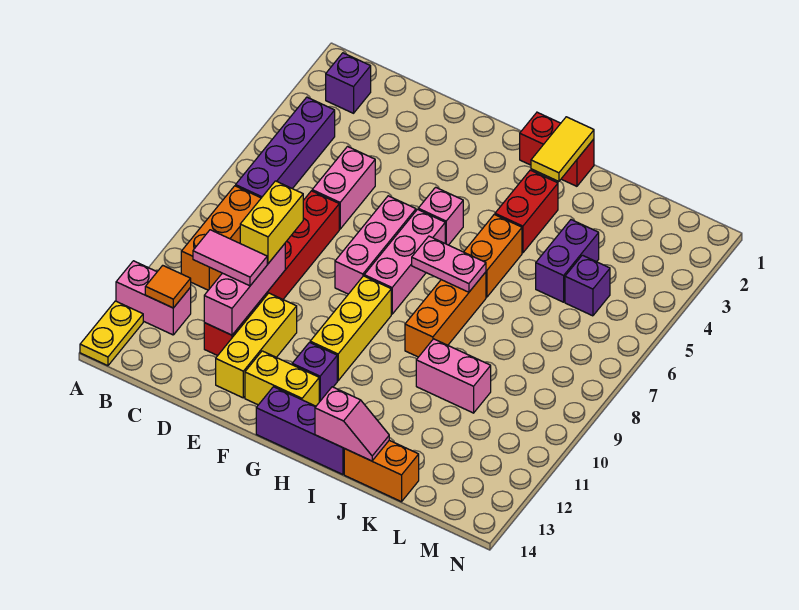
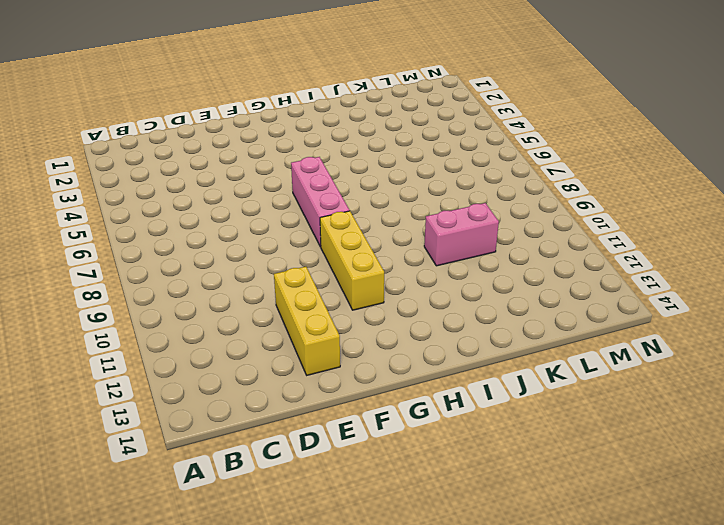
none -> pink brick A12:B12 level 1
none -> yellow plate A13:A14 level 1
none -> purple brick B2 level 1
none -> purple brick B4:B7 level 1

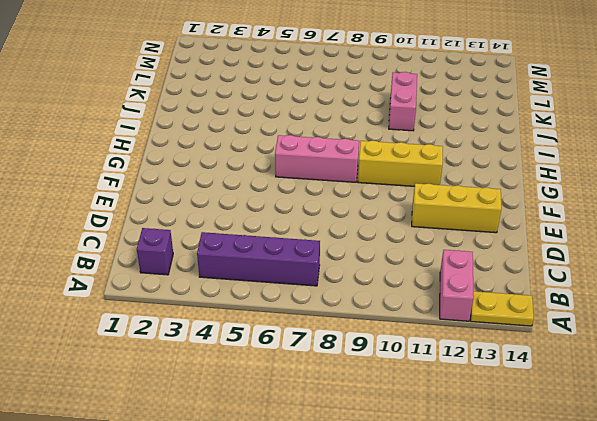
none -> orange brick B8:B10 level 1
none -> pink brick D5:D6 level 1
none -> red brick D7:D12 level 1
none -> pink brick F6:F8 level 1

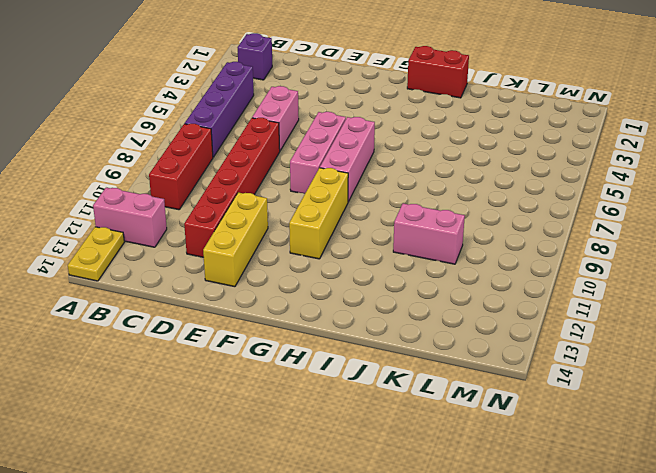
red brick B8:B10 level 1 -> orange brick B8:B10 level 1
none -> yellow brick F13:G13 level 1
none -> pink brick G5 level 1
none -> purple brick G12 level 1
none -> purple brick G14:I14 level 1

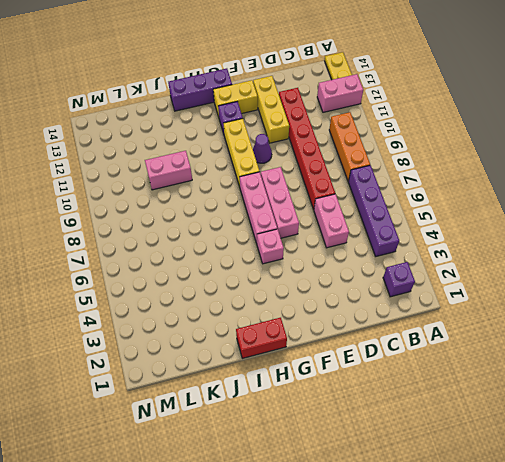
purple cone F10 level 1 -> none
none -> red brick I3:I4 level 1
none -> orange brick I5:I6 level 1
none -> orange brick I7:I9 level 1
none -> orange brick J14:K14 level 1

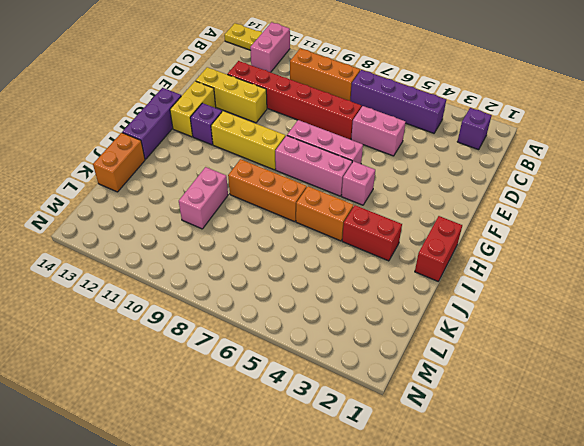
none -> purple brick K4:K5 level 1
none -> purple brick L5 level 1
none -> orange tile B12 level 2
none -> pink brick D10:D12 level 2

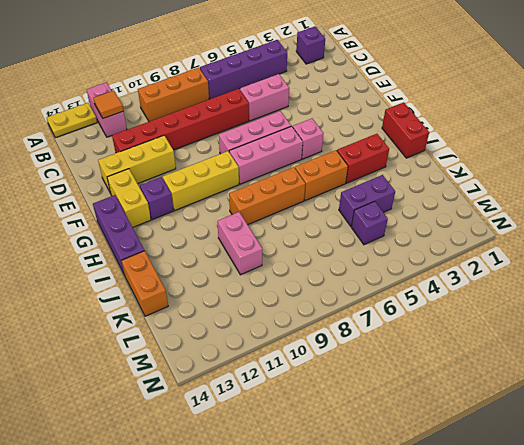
none -> pink brick D10:D12 level 2
none -> pink plate H7:I7 level 2
none -> yellow tile I1:I2 level 2
none -> pink slope I14:J14 level 2 top I

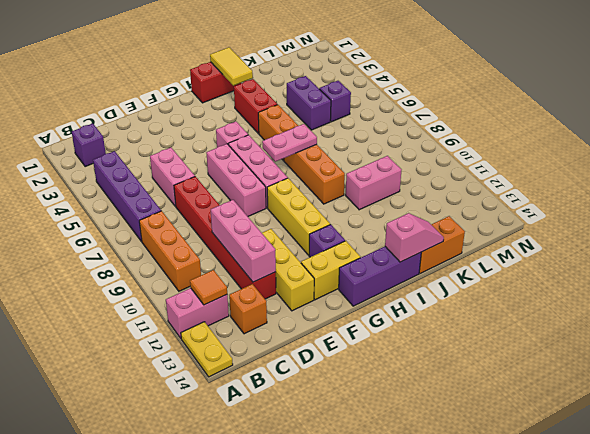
orange brick C13 level 1 -> none
none -> pink tile C11:D11 level 3
none -> yellow brick D9:D10 level 3

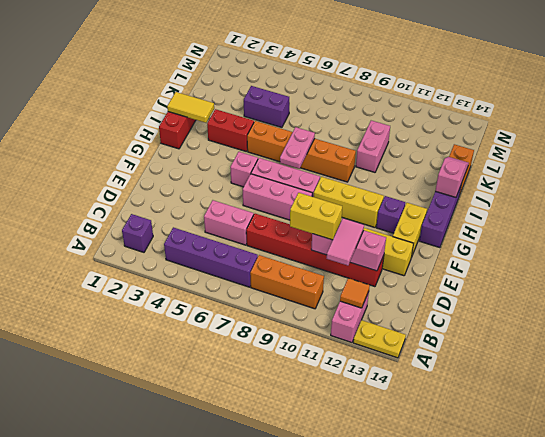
none -> purple brick L5 level 1

